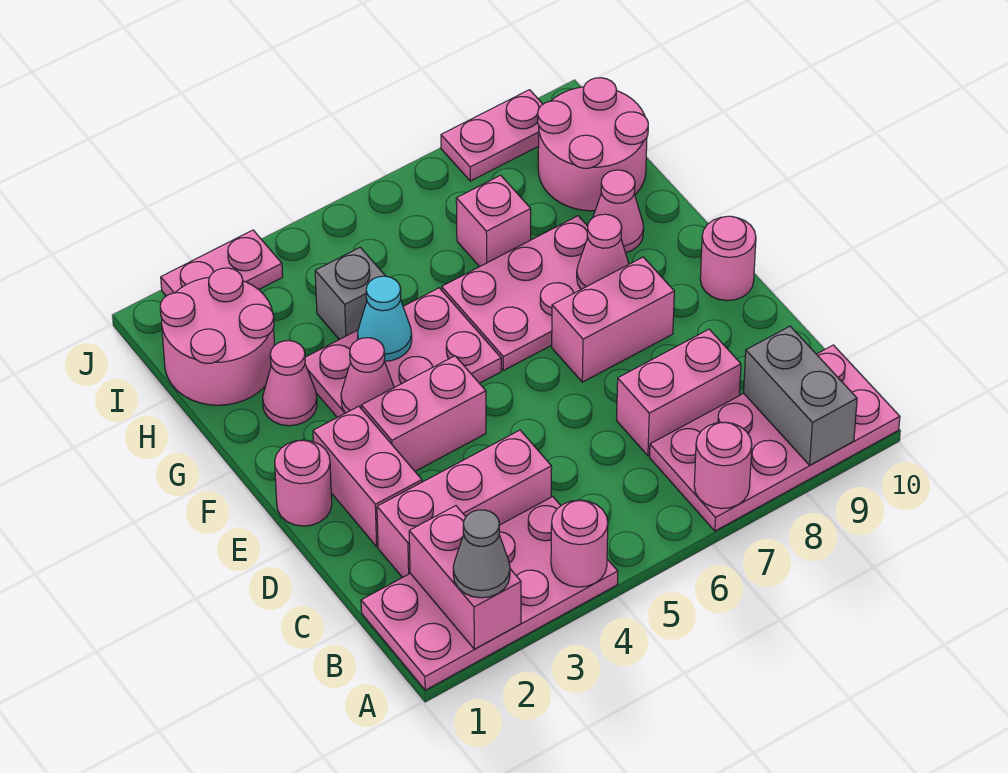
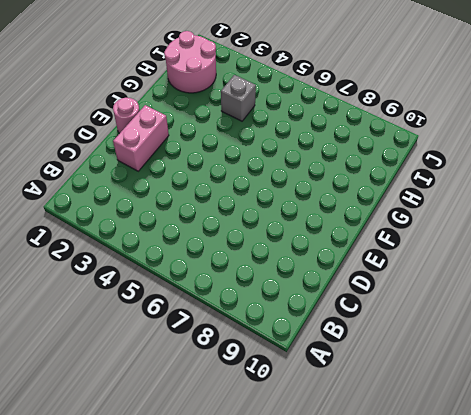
none -> pink plate A1:B4 level 1
none -> pink plate A7:B10 level 1
none -> pink brick C2:C4 level 1

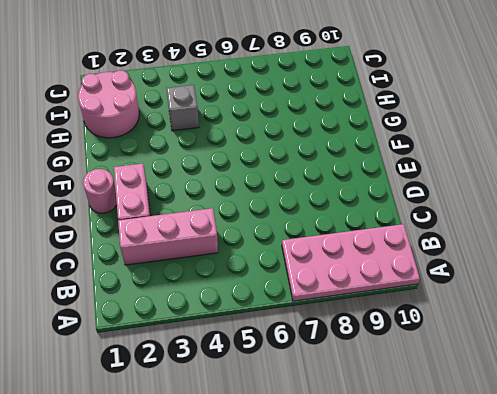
none -> pink plate A1:B4 level 1
none -> pink brick C7:C8 level 1
none -> pink brick E3:E4 level 1

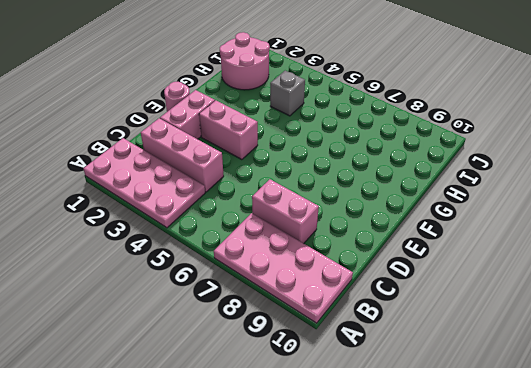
none -> pink brick E7:E8 level 1
none -> pink round brick E10 level 1
none -> pink plate F3:G5 level 1

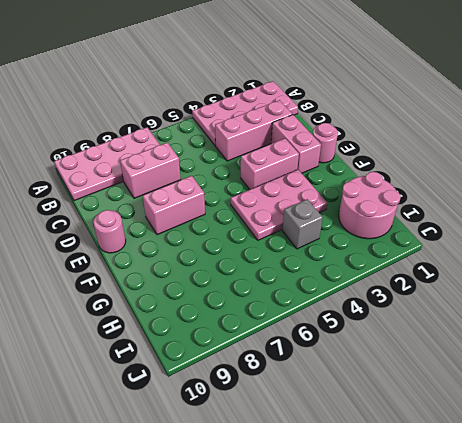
none -> pink plate F6:G8 level 1
none -> pink cone G2 level 1
none -> pink cone G9 level 1

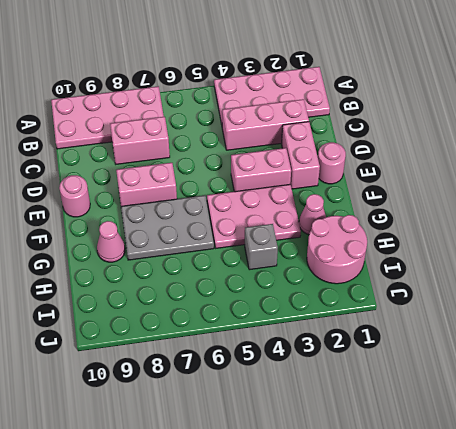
grey plate F6:G8 level 1 -> pink plate F6:G8 level 1
none -> pink brick H7 level 1
none -> pink round brick H9:I10 level 1
none -> pink plate J2:J3 level 1

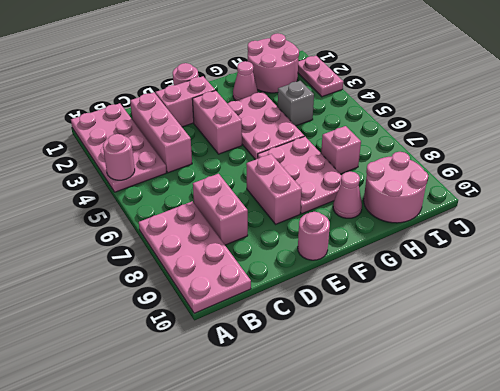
none -> pink plate J8:J9 level 1
none -> pink brick A2:B2 level 2
none -> pink round brick A7 level 2

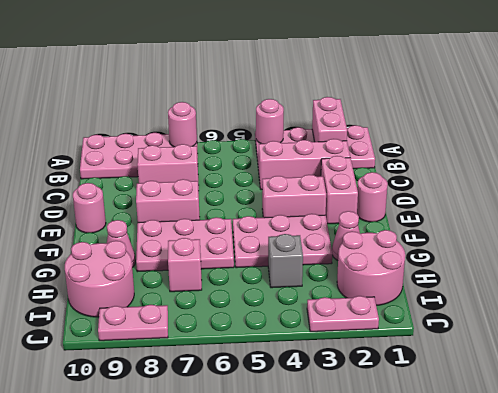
none -> grey brick A9:B9 level 2
none -> pink cone F3 level 2
none -> pink cone F8 level 2

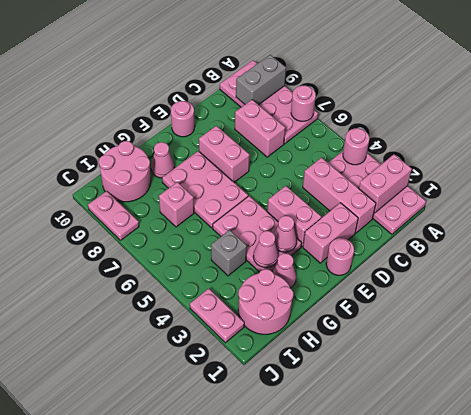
pink cone G3 level 2 -> pink cone F8 level 2
none -> cyan cone G4 level 2
none -> grey cone A2 level 3

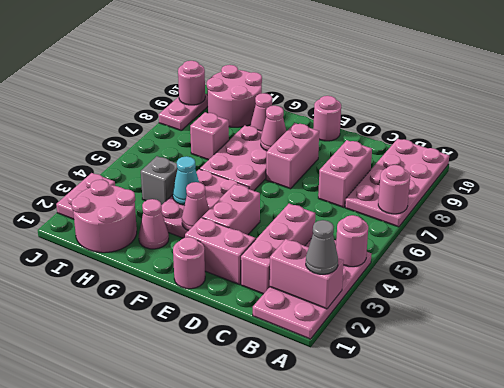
pink round brick J9 level 2 -> none
none -> grey brick A9:B9 level 2

